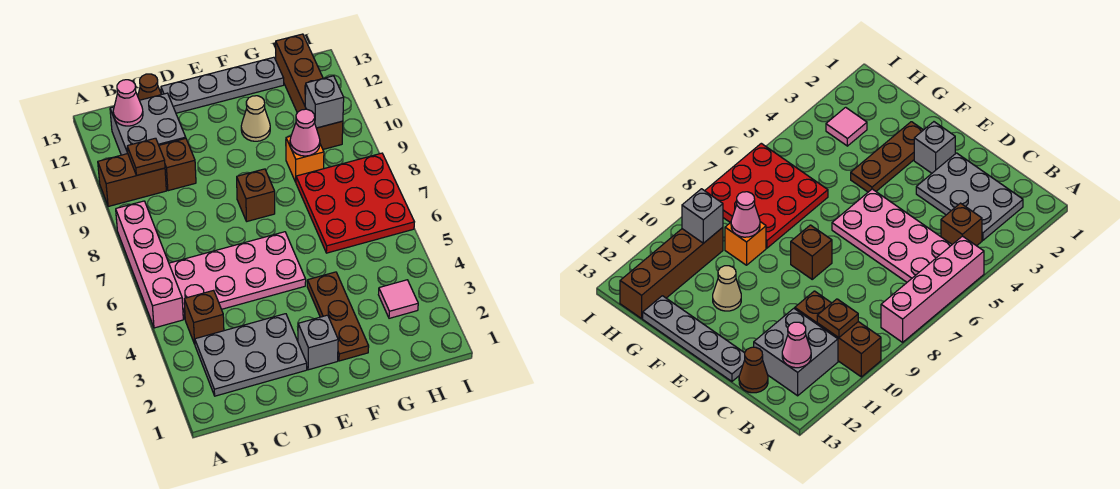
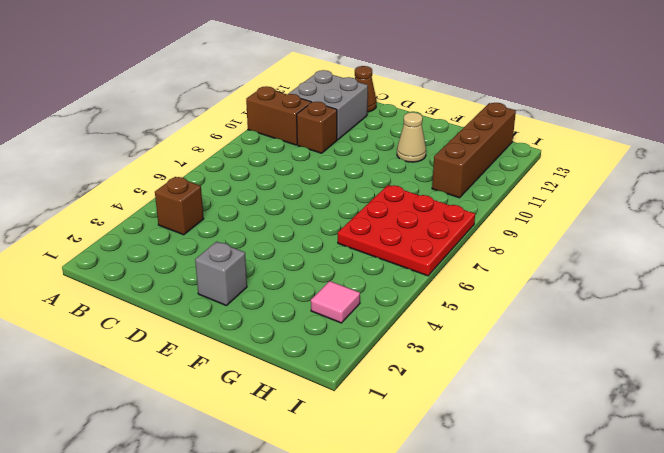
none -> pink brick A5:A8 level 1
none -> grey plate B2:D3 level 1
none -> pink plate B5:E6 level 1

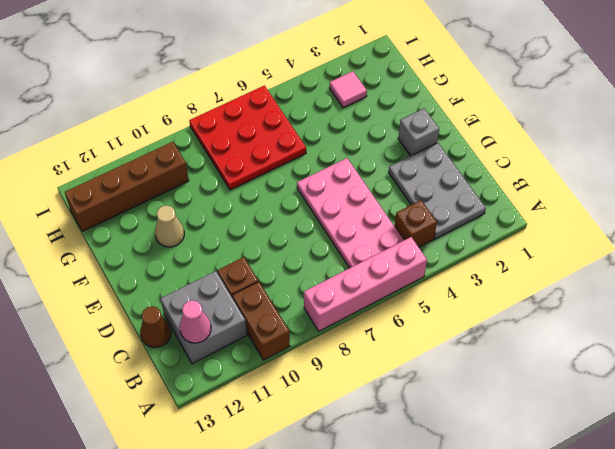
none -> grey plate D13:G13 level 1
none -> brown brick E8 level 1
none -> brown plate F2:F4 level 1

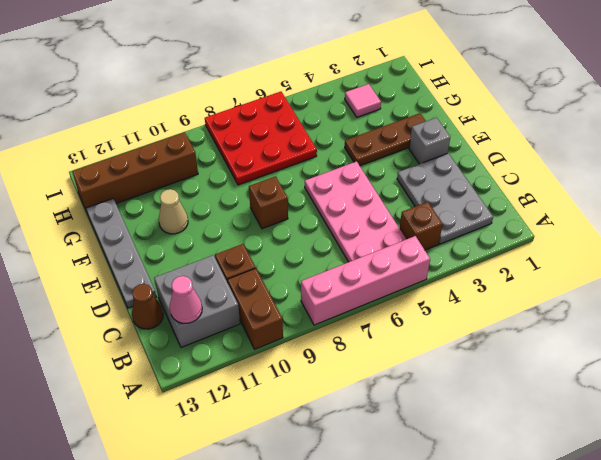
none -> orange brick G9 level 1
none -> brown plate B10 level 2
none -> pink cone G9 level 2

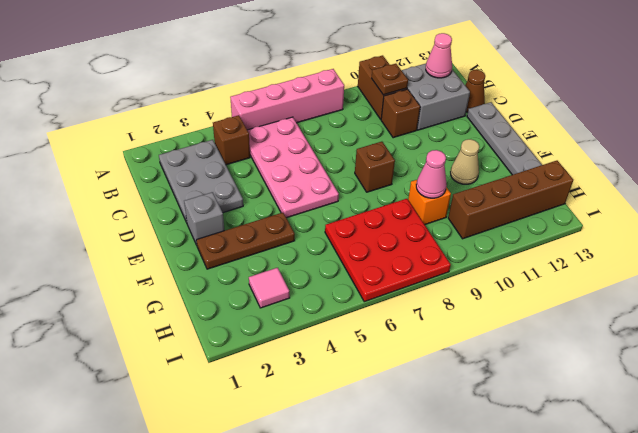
none -> grey brick H10 level 2

